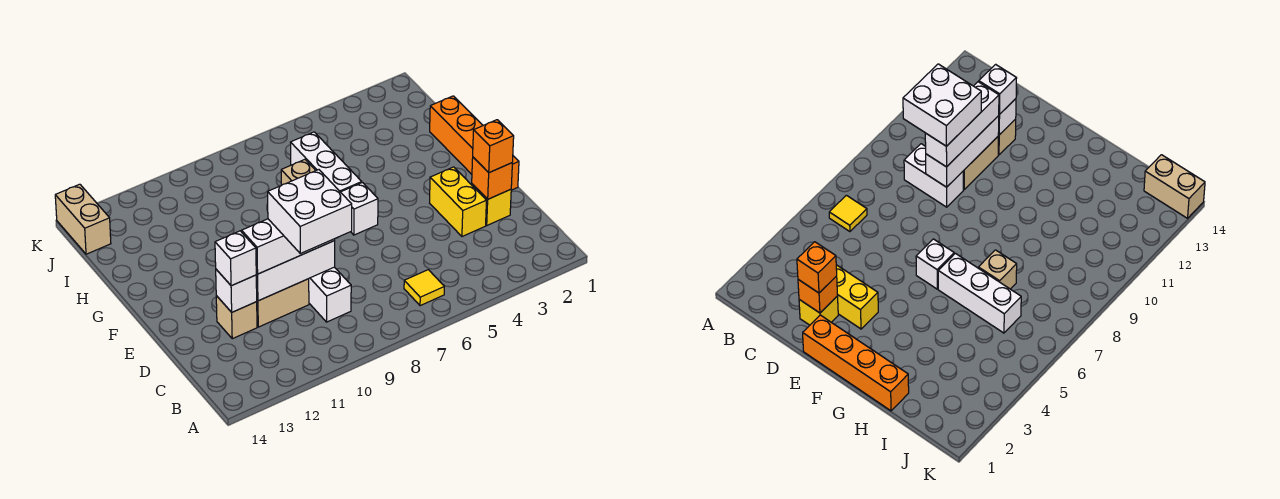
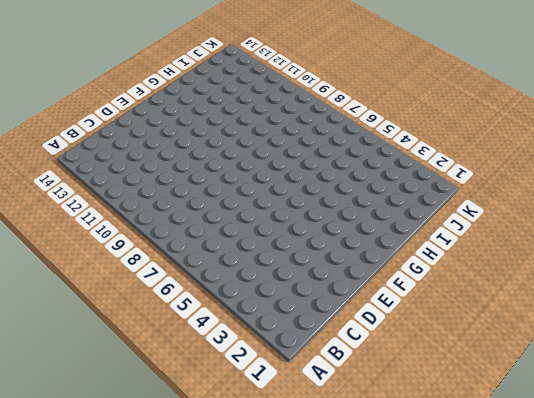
none -> yellow tile B6 level 1
none -> white brick C9:D9 level 1
none -> yellow brick D2 level 1

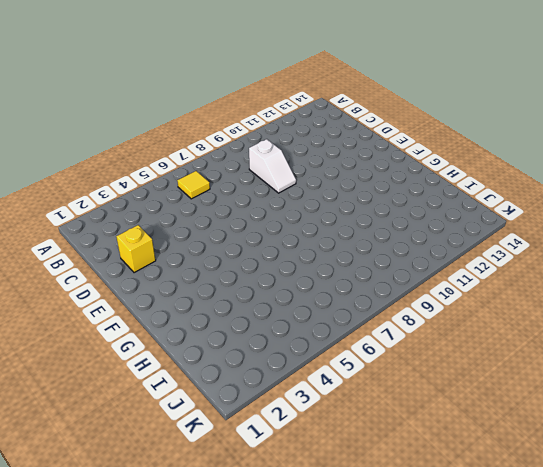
white slope C9:D9 level 1 top C -> white brick C9:D9 level 1
none -> yellow brick D3:E3 level 1
none -> tan brick D10:D11 level 1
none -> tan brick D12 level 1

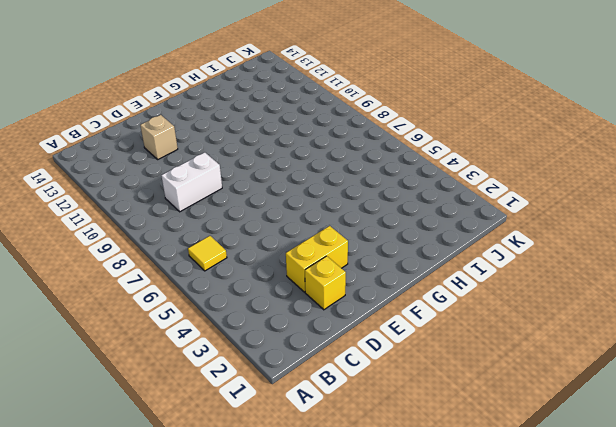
none -> tan brick D10:D11 level 1
none -> orange brick E1:H1 level 1
none -> white brick F6 level 1

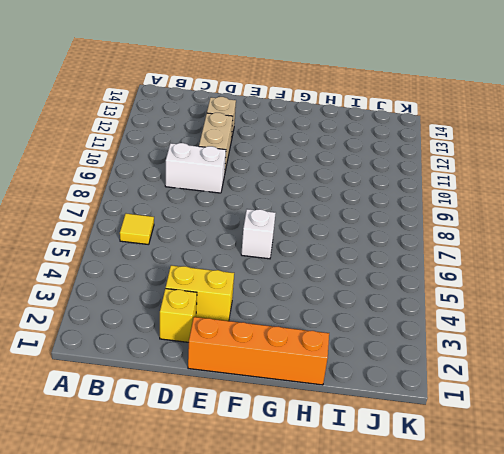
none -> white brick G6:I6 level 1
none -> tan brick H7 level 1
none -> tan brick J14:K14 level 1

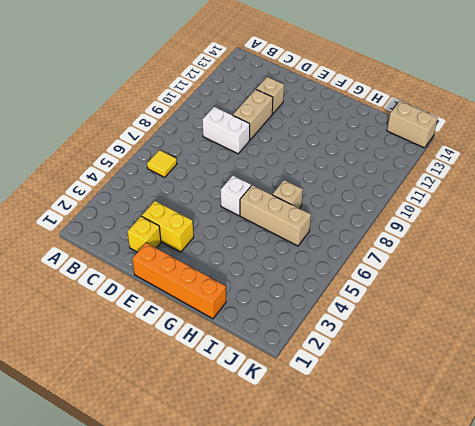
tan brick G6:I6 level 1 -> white brick G6:I6 level 1
none -> orange brick D2 level 2
none -> white brick D9:D11 level 2
none -> white brick D12 level 2

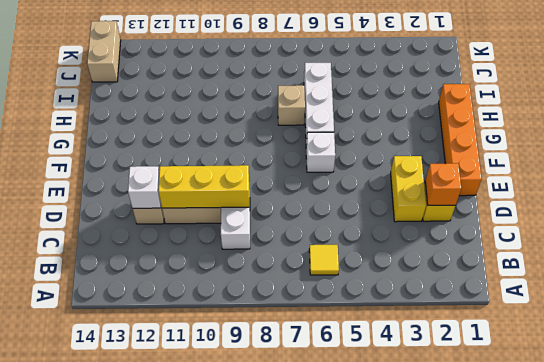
yellow brick D9:D11 level 2 -> white brick D9:D11 level 2
none -> orange brick D2 level 3
none -> white brick D9:D11 level 3
none -> white brick D12 level 3

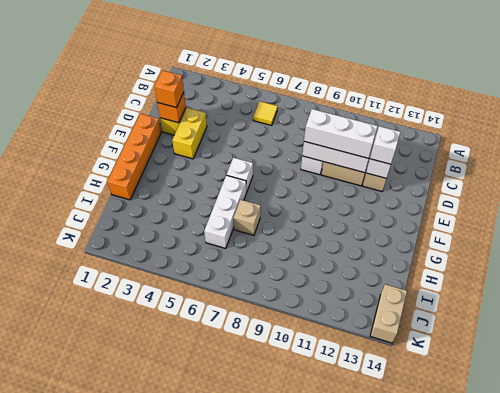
none -> white brick C9:D10 level 4

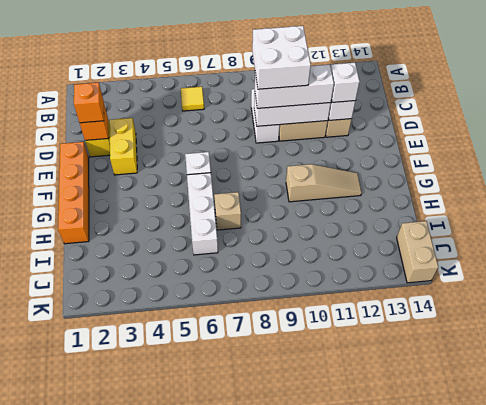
tan slope G10:G12 level 1 top 10 -> none

